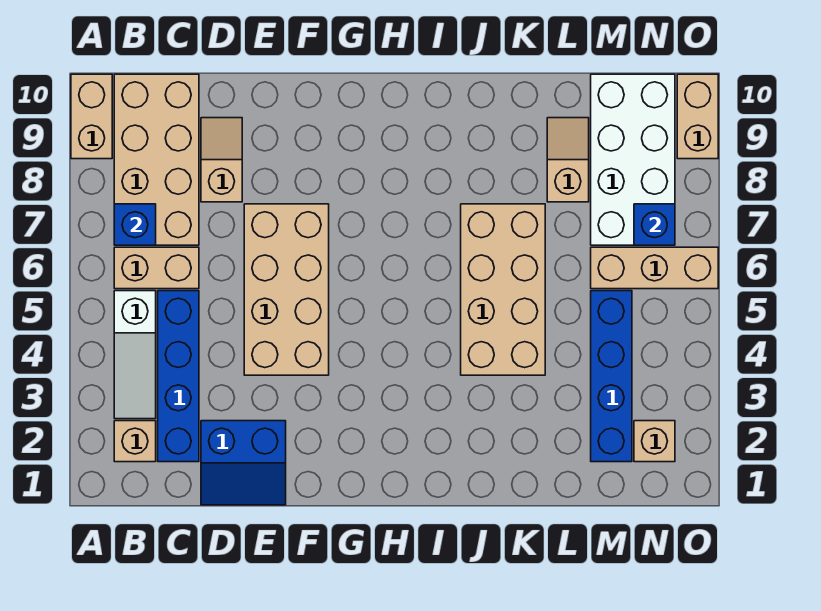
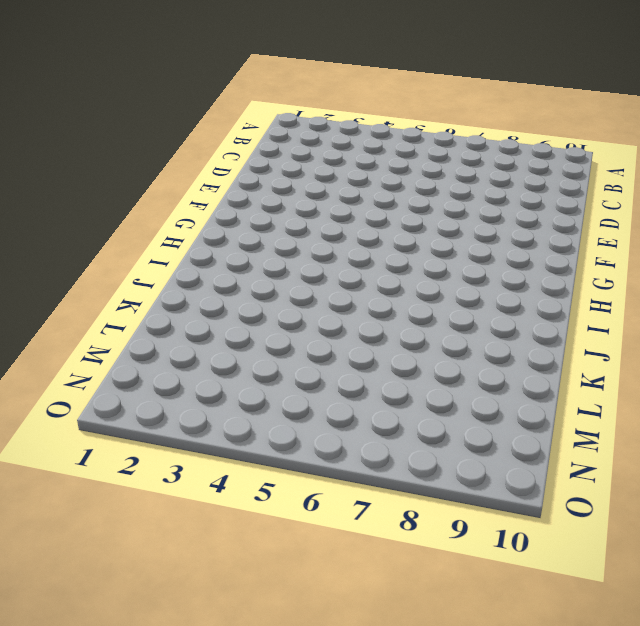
none -> tan brick A9:A10 level 1
none -> tan brick B2 level 1
none -> white slope B3:B5 level 1 top 5

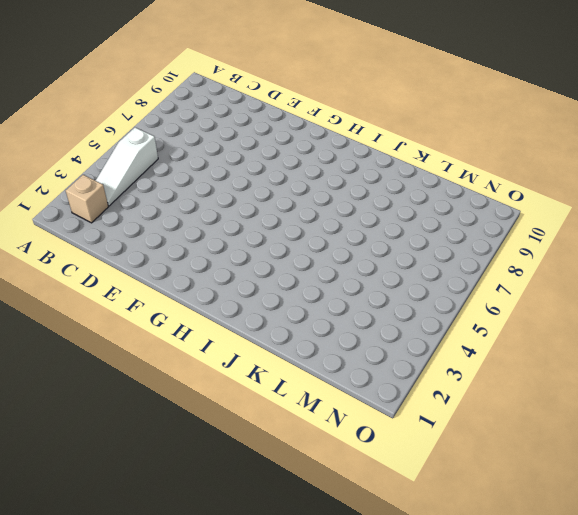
none -> tan brick A9:A10 level 1
none -> tan brick B6:C6 level 1
none -> tan brick B7:C10 level 1

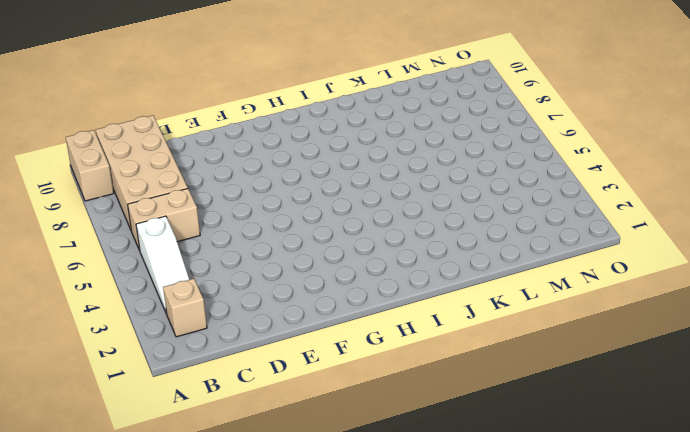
none -> blue brick C2:C5 level 1
none -> blue slope D1:E2 level 1 top 2
none -> tan slope D8:D9 level 1 top 8

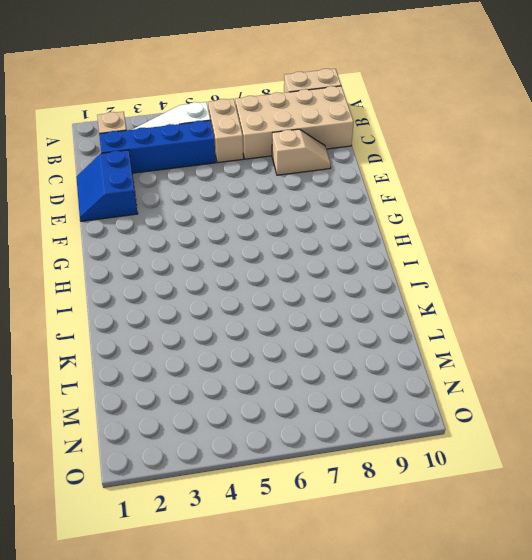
none -> tan brick E4:F7 level 1
none -> tan brick J4:K7 level 1
none -> tan slope L8:L9 level 1 top 8

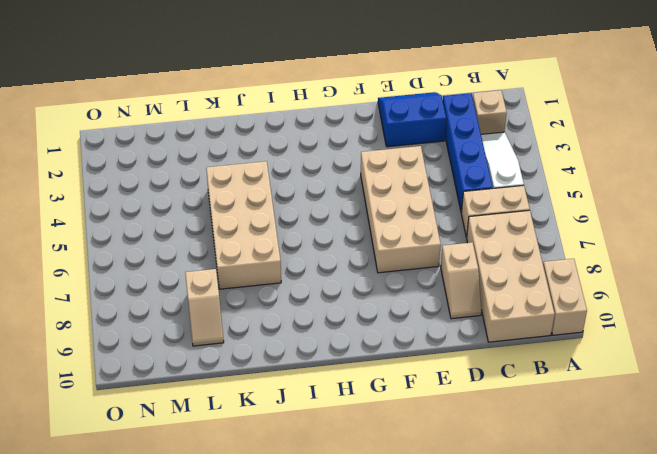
none -> blue brick M2:M5 level 1
none -> tan brick M6:O6 level 1
none -> white brick M7:N10 level 1

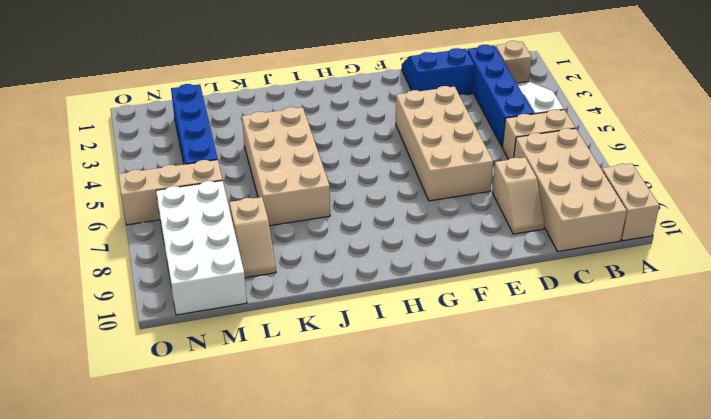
none -> tan brick N2 level 1
none -> tan brick O9:O10 level 1
none -> blue brick B7 level 2

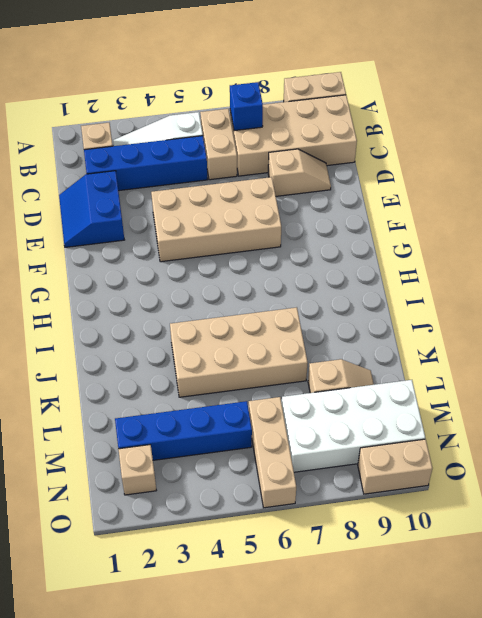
none -> blue brick N7 level 2

